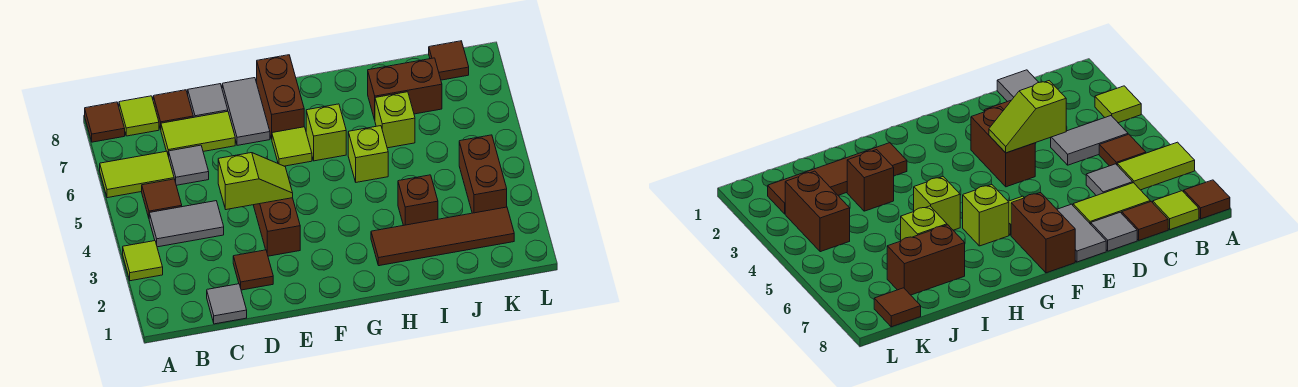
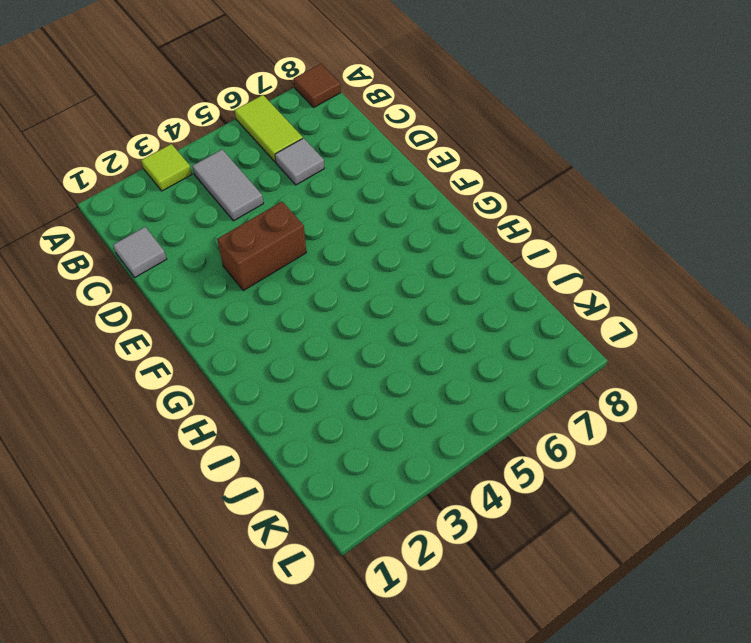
none -> brown tile B5 level 1
none -> lime tile B8 level 1
none -> lime tile C7:D7 level 1

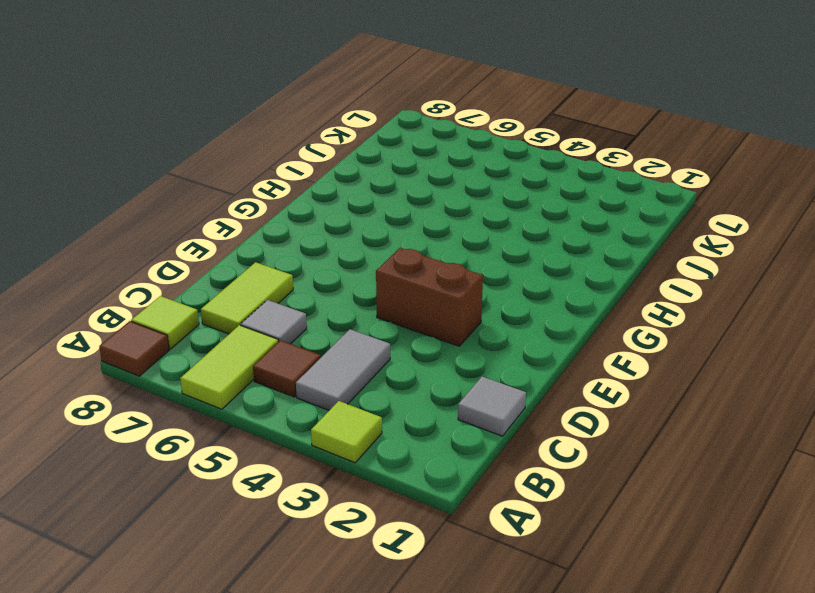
none -> brown tile C8 level 1
none -> brown tile D2 level 1
none -> grey tile D8 level 1

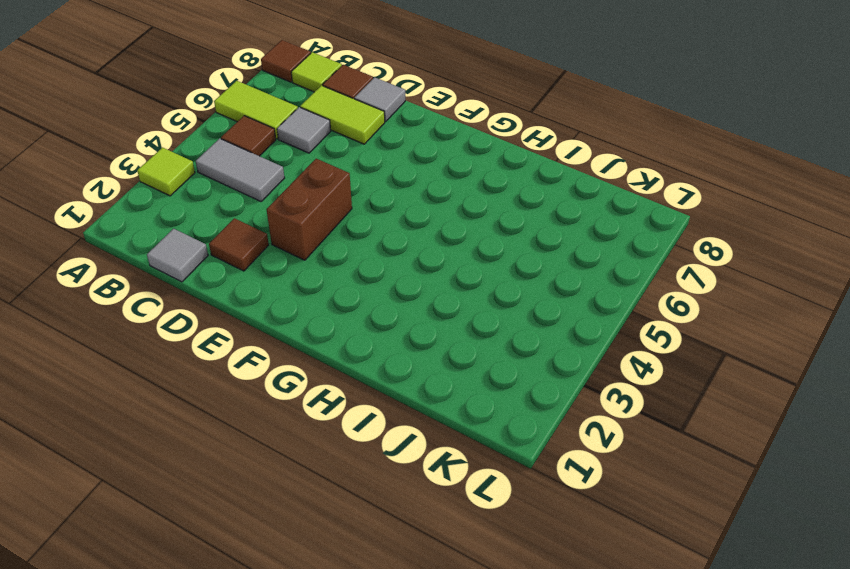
none -> grey tile E7:E8 level 1
none -> lime tile F6 level 1
none -> brown brick F7:F8 level 1

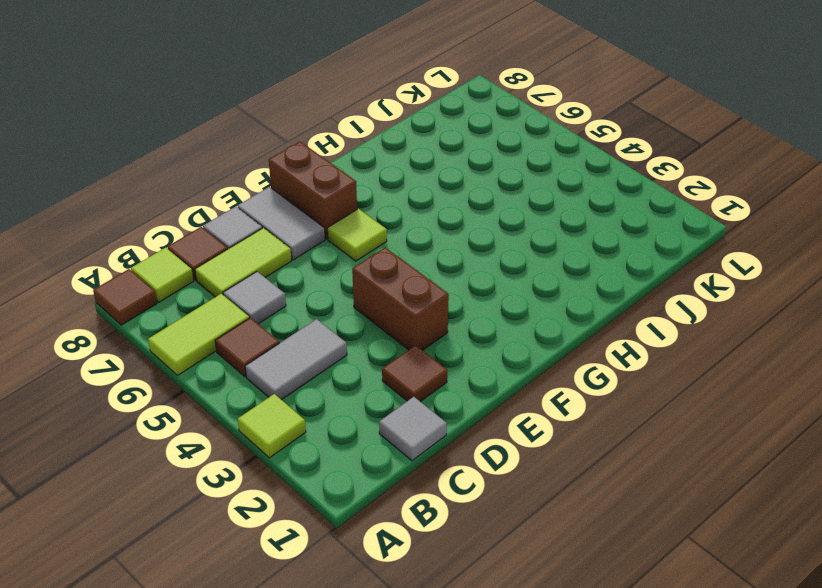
none -> lime brick G6 level 1
none -> brown tile H2:K2 level 1
none -> lime brick H5 level 1

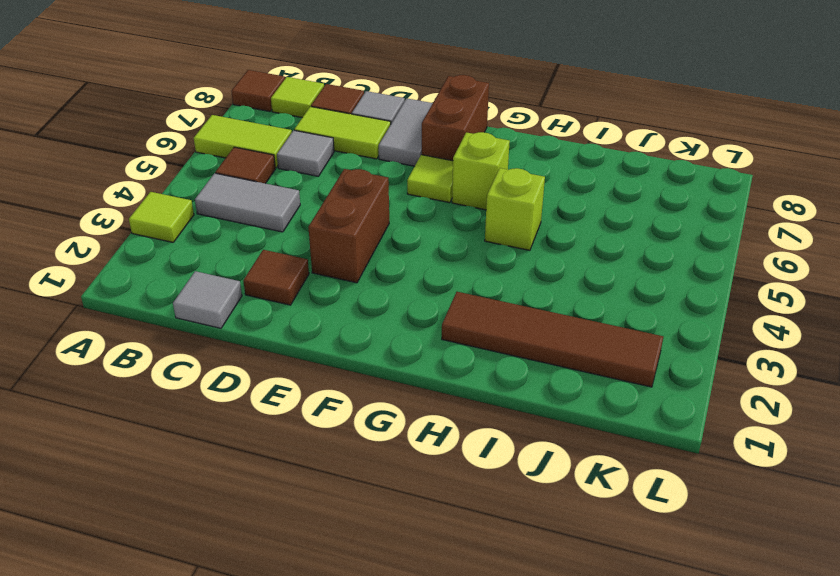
none -> brown brick I3 level 1
none -> lime brick I6 level 1
none -> brown brick I7:J7 level 1

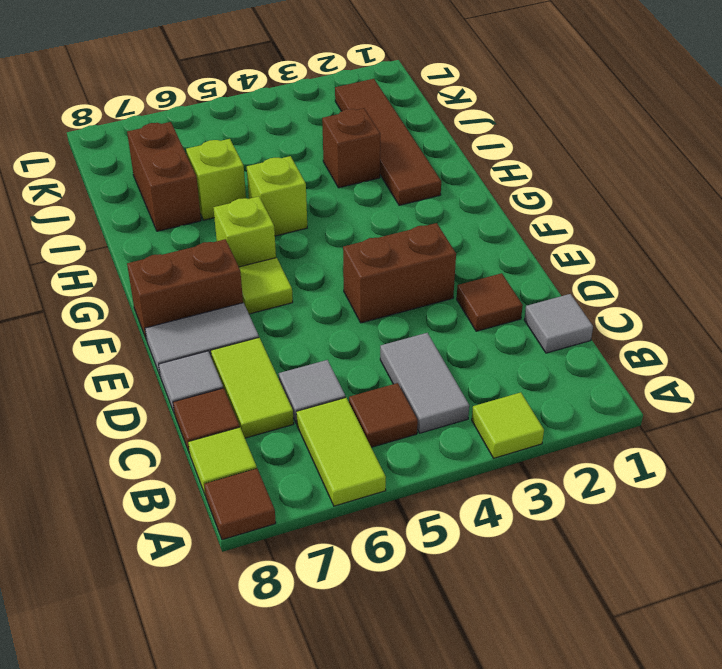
none -> brown brick K3:K4 level 1
none -> brown tile K8 level 1
none -> lime slope D4:E4 level 2 top D

